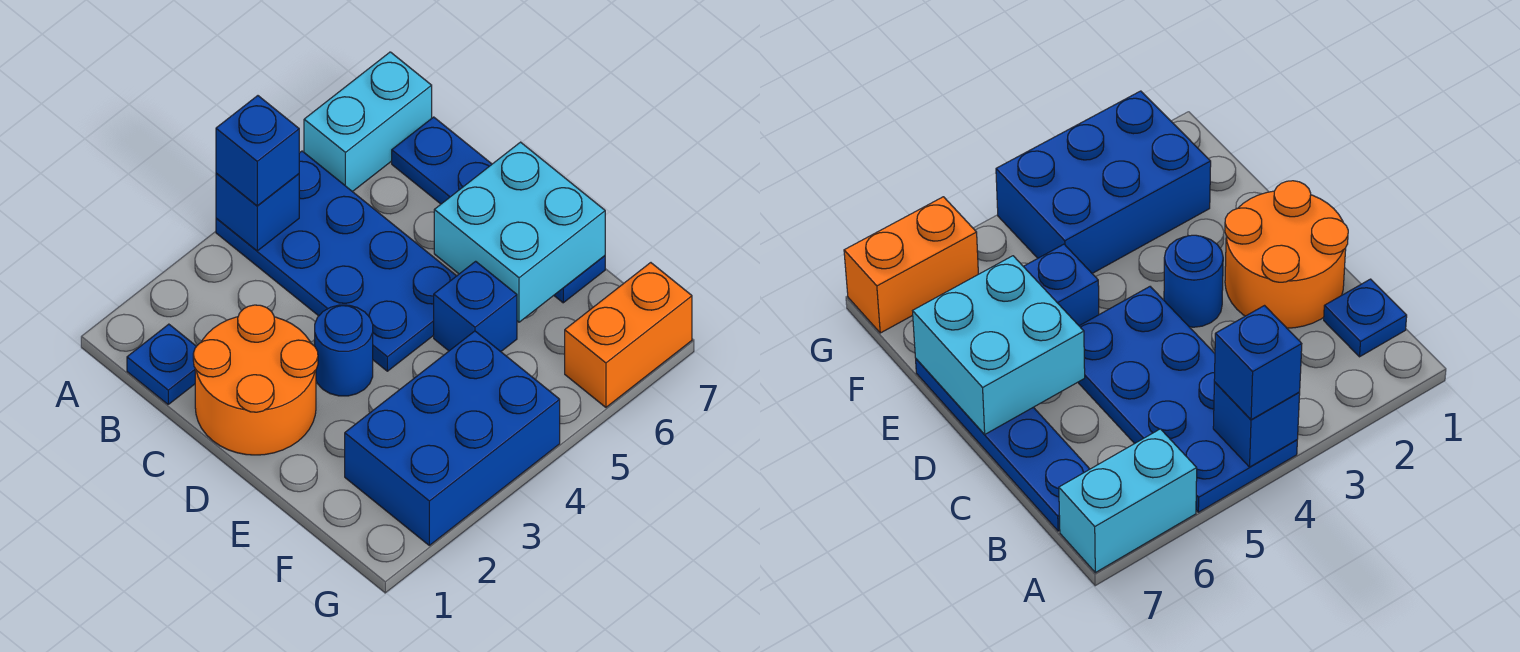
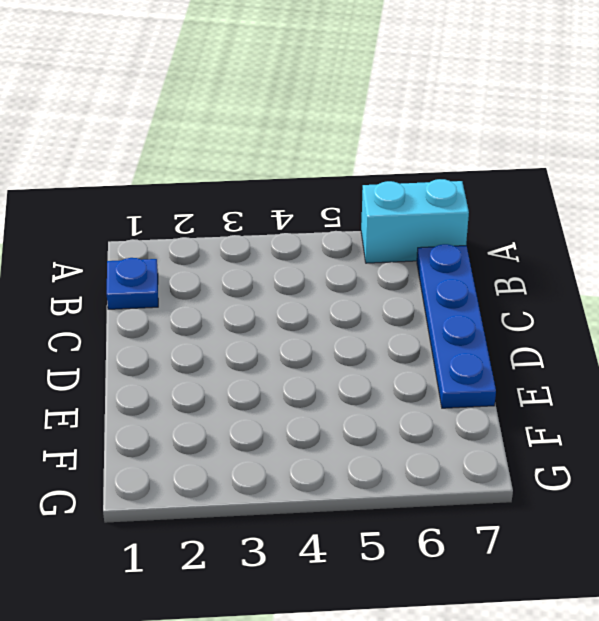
none -> blue plate A4:D5 level 1
none -> orange round brick C1:D2 level 1
none -> blue round brick D3 level 1

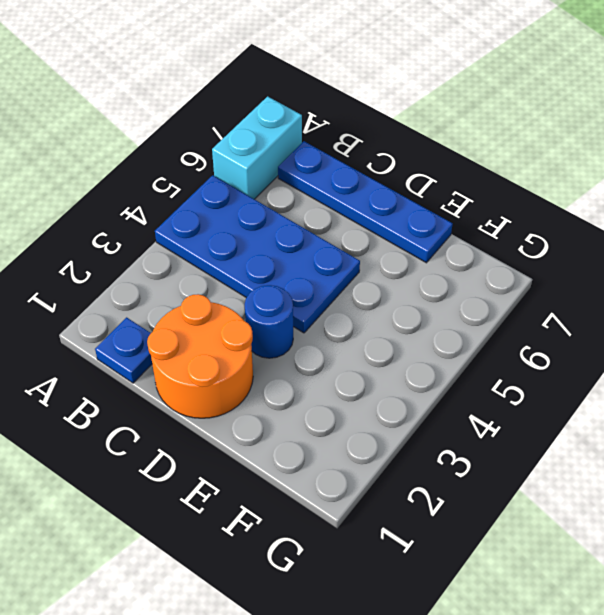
none -> blue brick E5 level 1
none -> blue brick F2:G4 level 1
none -> orange brick G6:G7 level 1

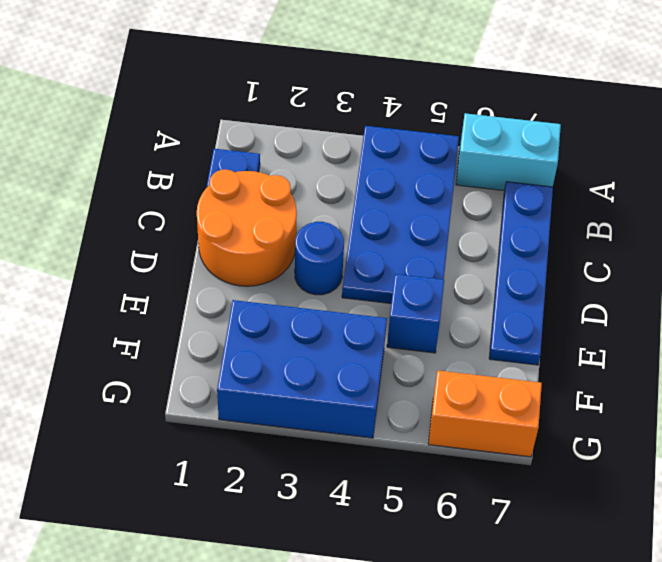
none -> blue brick A4 level 2
none -> cyan brick D6:E7 level 2
none -> blue brick A4 level 3

